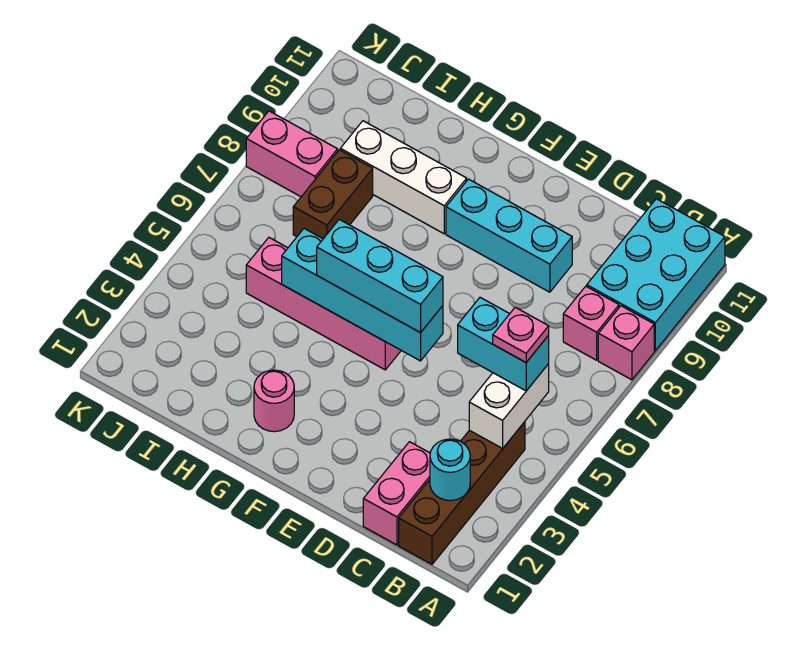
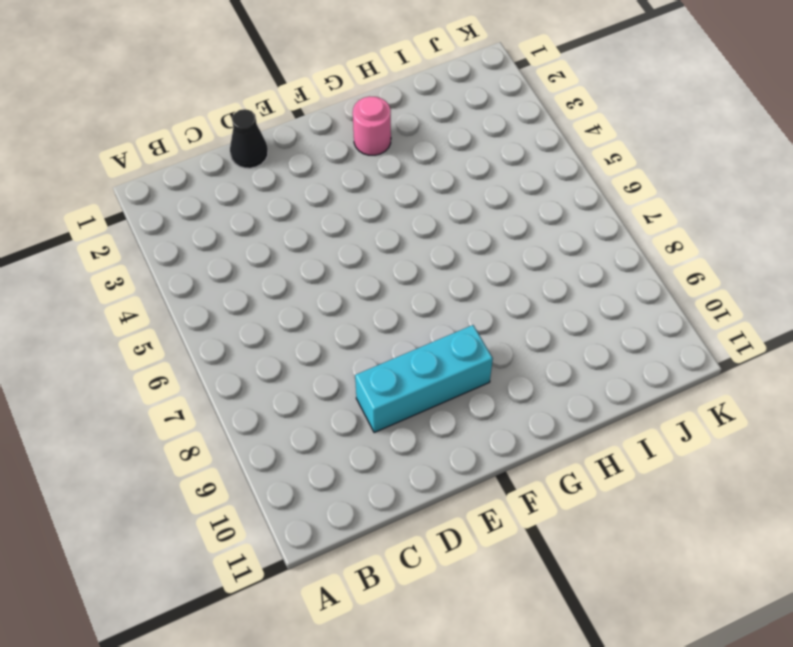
black cone D1 level 1 -> none
none -> pink brick A8 level 1
none -> cyan brick A9:B11 level 1
none -> brown brick B1:B4 level 1

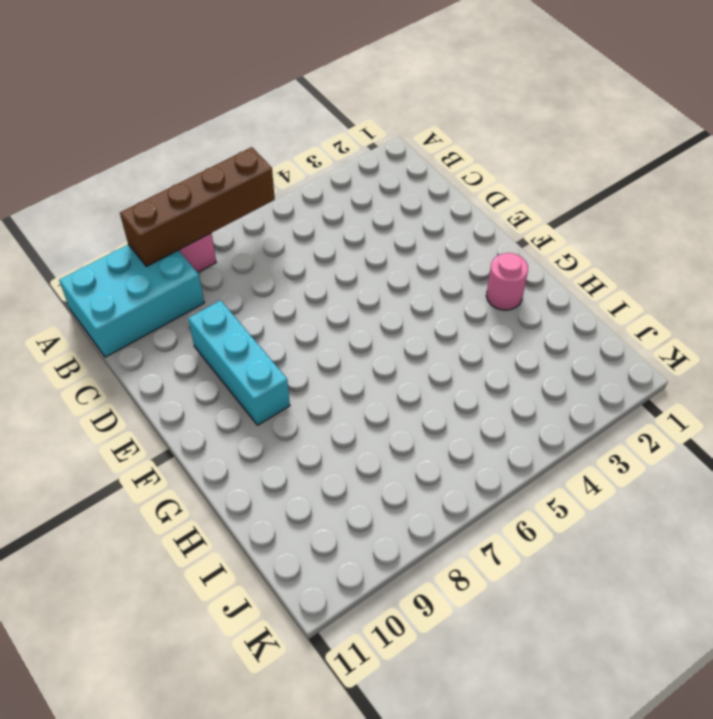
brown brick A6:A9 level 2 -> brown brick B1:B4 level 1
none -> pink brick B8 level 1
none -> pink brick C1:C2 level 1
none -> pink brick F5:I5 level 1

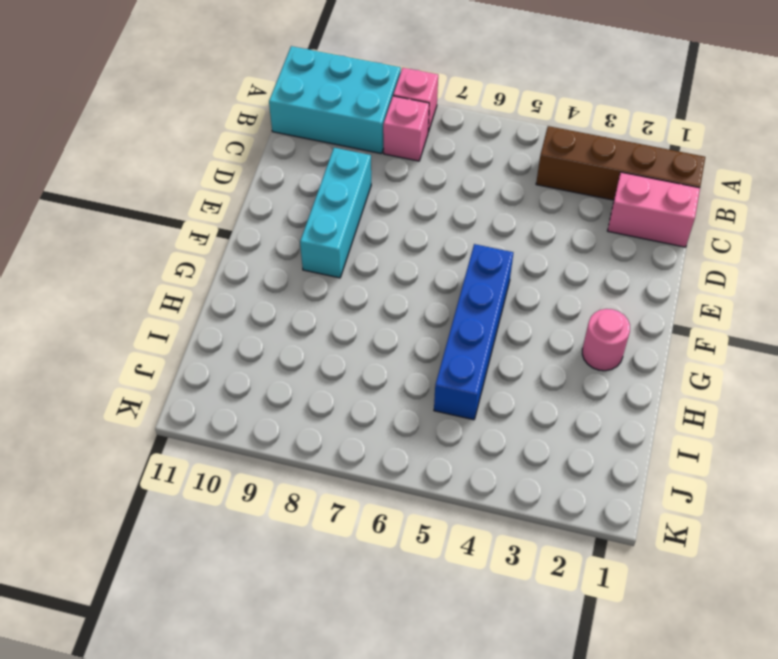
blue brick F5:I5 level 1 -> pink brick F5:I5 level 1
none -> white brick G9:I9 level 1
none -> brown brick I7:I8 level 1
none -> pink brick J8:K8 level 1

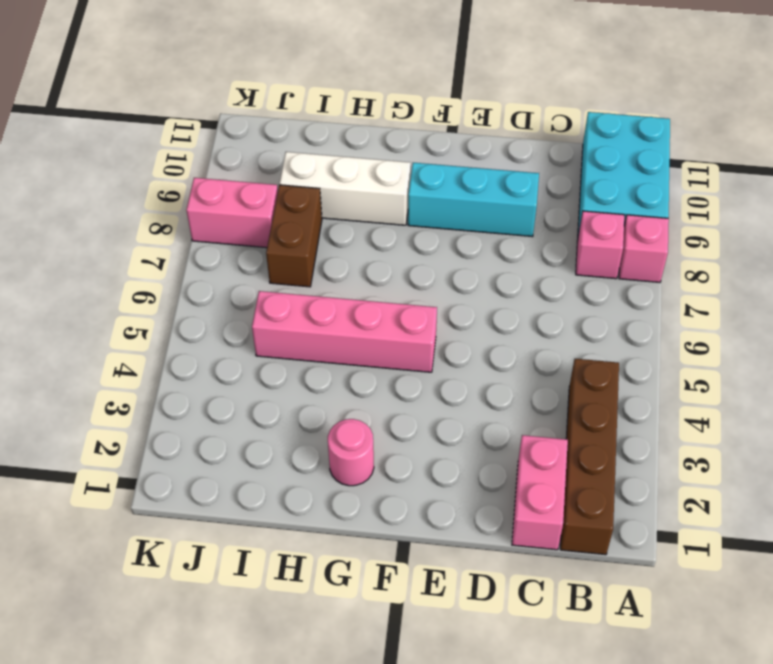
none -> cyan round brick B2 level 2
none -> white brick B4:B5 level 2
none -> cyan brick E5:H5 level 2

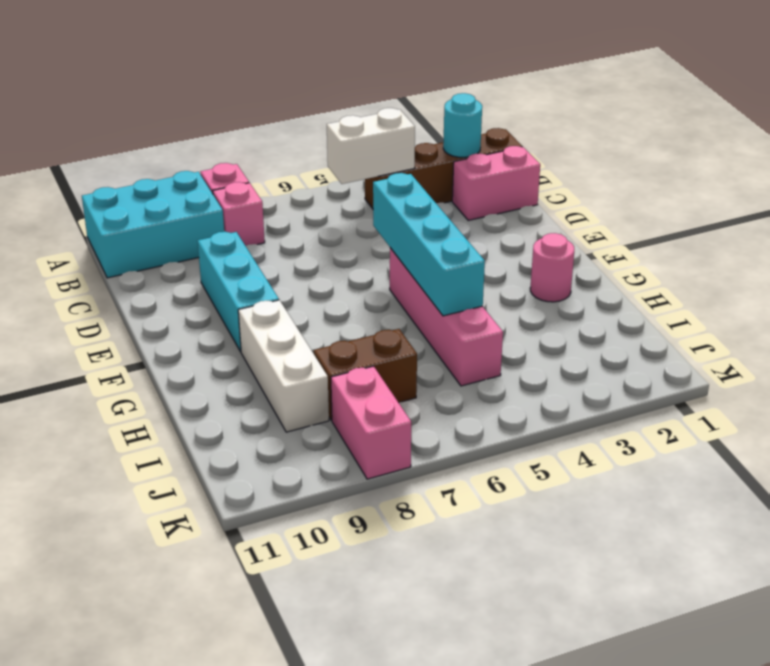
none -> cyan brick B5:C5 level 3
none -> cyan brick E5:G5 level 3
none -> pink plate B5 level 4

